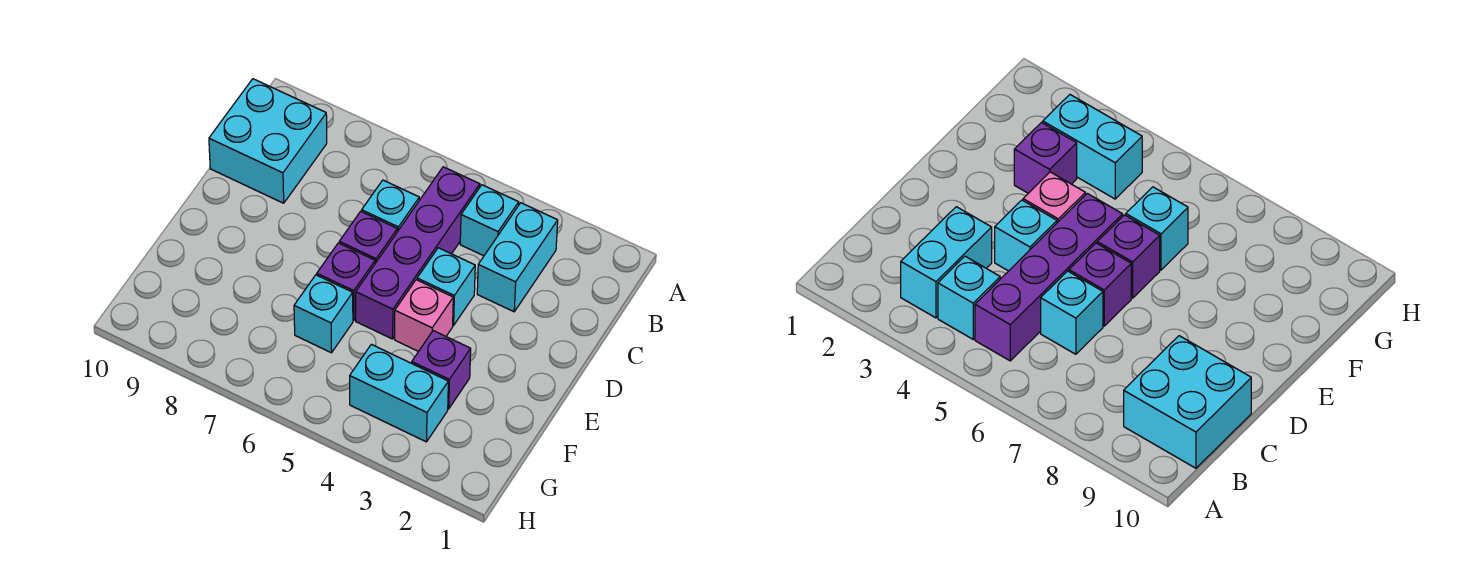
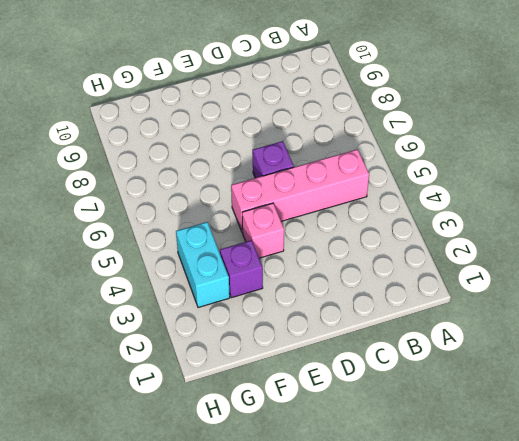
pink brick B5:E5 level 1 -> purple brick B5:E5 level 1
none -> cyan brick B3:C3 level 1
none -> cyan brick B4 level 1
none -> cyan brick B9:C10 level 1

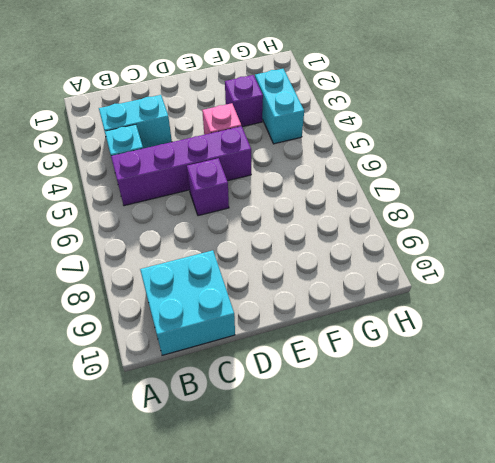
none -> cyan brick C6 level 1
none -> cyan brick D4 level 1
none -> purple brick E6 level 1

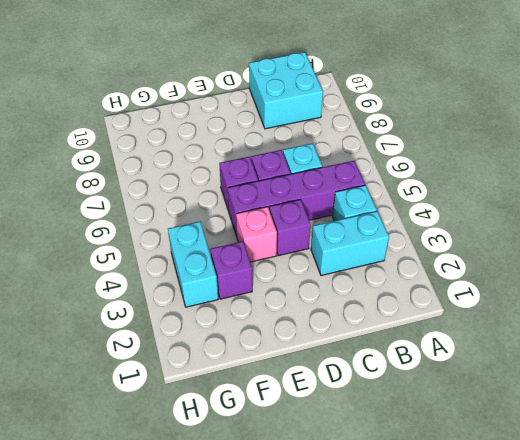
purple brick D4 level 1 -> cyan brick D4 level 1
none -> cyan brick F6 level 1

